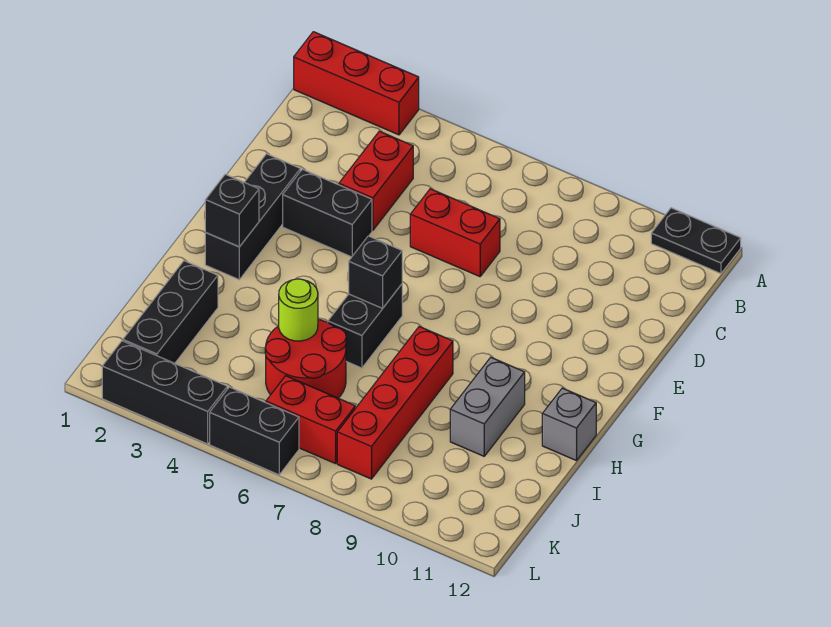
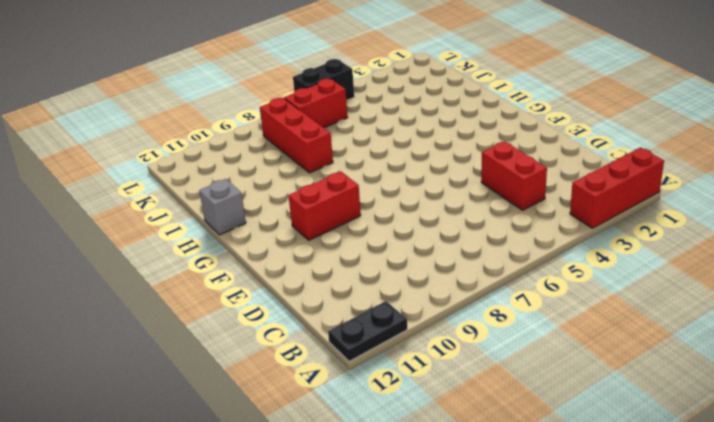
red brick F9:F10 level 1 -> red brick D6:D7 level 1
red brick I8:K8 level 1 -> red brick H8:K8 level 1
none -> black brick E2:G2 level 1
none -> black brick E3:E4 level 1
none -> black brick G6:H6 level 1

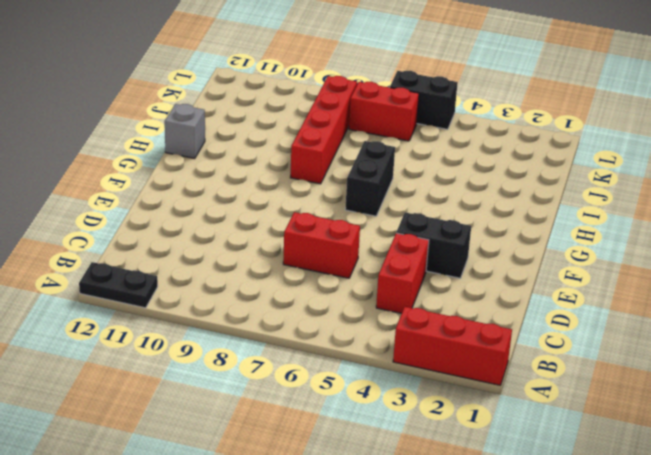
none -> black brick E2:G2 level 1
none -> grey brick H10:I10 level 1
none -> black brick I2:K2 level 1

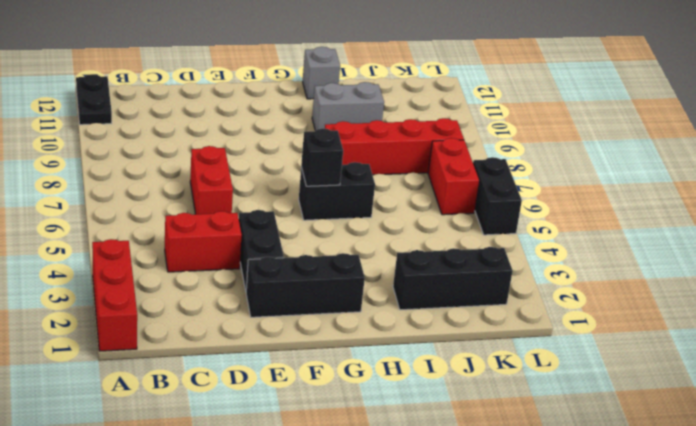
none -> red round brick I5:J6 level 1
none -> black brick L2:L4 level 1
none -> black brick G2 level 2

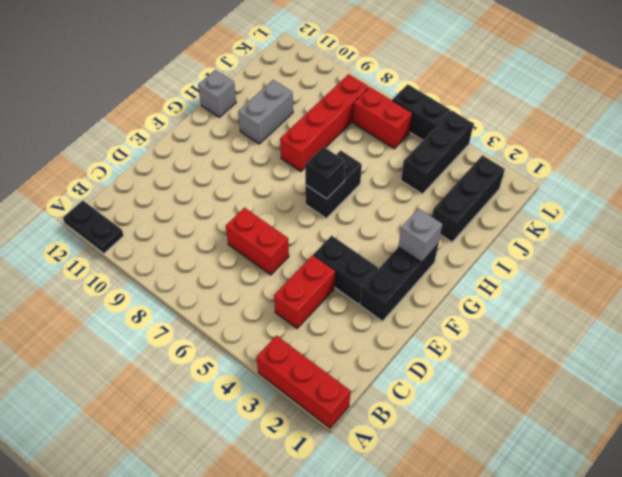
grey brick G2 level 2 -> black brick G2 level 2
black brick J4:L4 level 1 -> black brick L2:L4 level 1
none -> red round brick I5:J6 level 1
none -> lime round brick I5 level 2

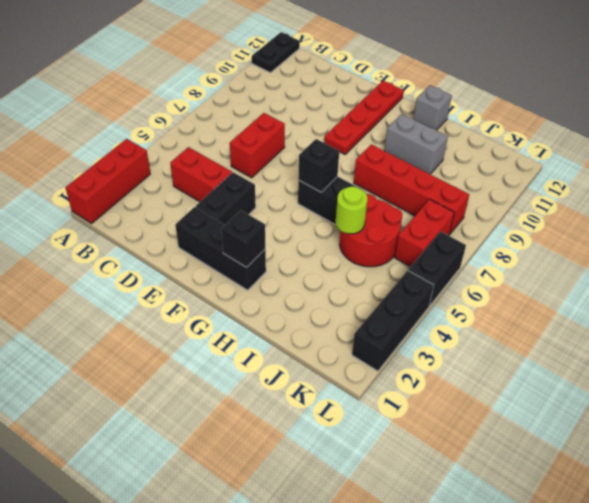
red plate F9:F12 level 1 -> none
none -> black brick I2:K2 level 1

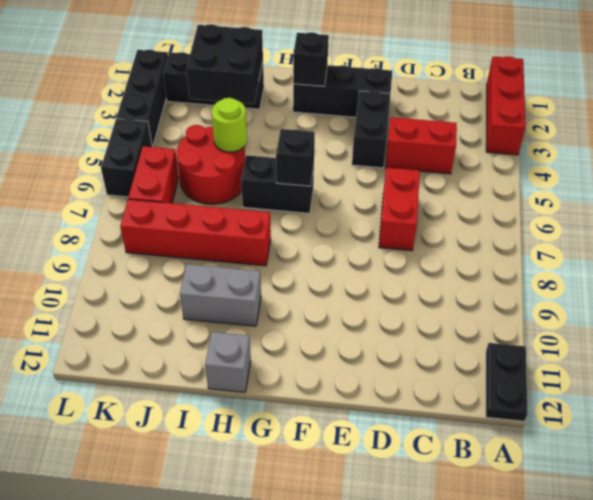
black brick I2:J3 level 2 -> none

